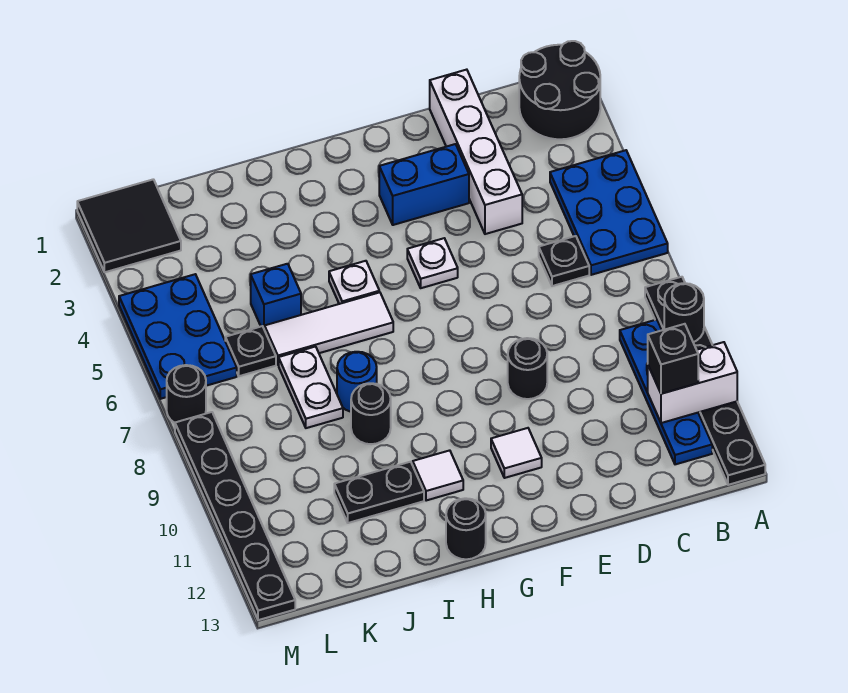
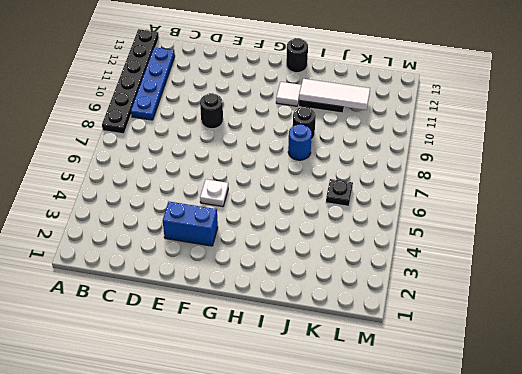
white tile I11:K11 level 2 -> white tile H6:J6 level 1
none -> black round brick A1:B2 level 1
none -> blue plate A4:B6 level 1
none -> black plate C6 level 1

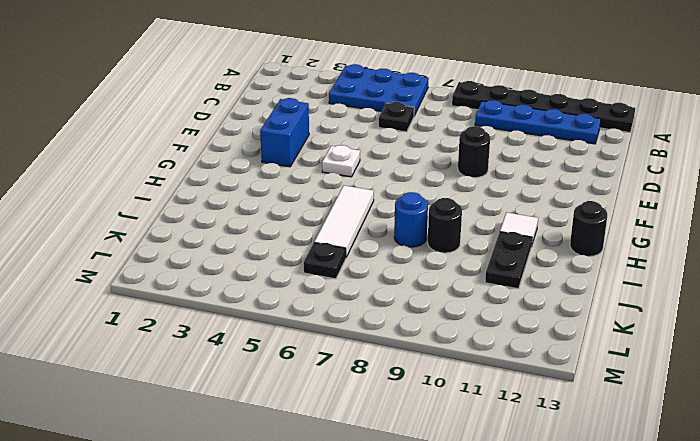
none -> black round brick A1:B2 level 1
none -> white brick D1:D4 level 1
none -> white tile F11 level 1

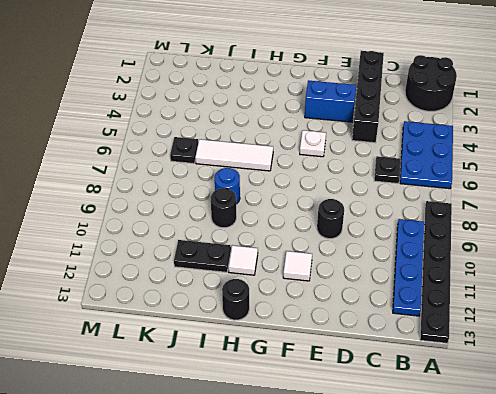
black brick D1:D4 level 1 -> white brick D1:D4 level 1
none -> white plate H5 level 1
none -> blue brick J5 level 1
none -> white plate J7:J8 level 1

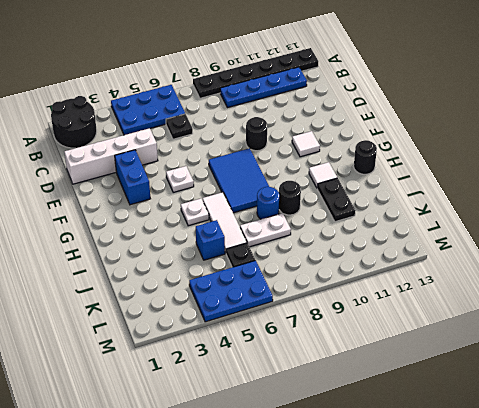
blue tile F7:H8 level 1 -> none
none -> black tile L1:M2 level 1
none -> black round brick M7 level 1
none -> black plate M8:M13 level 1

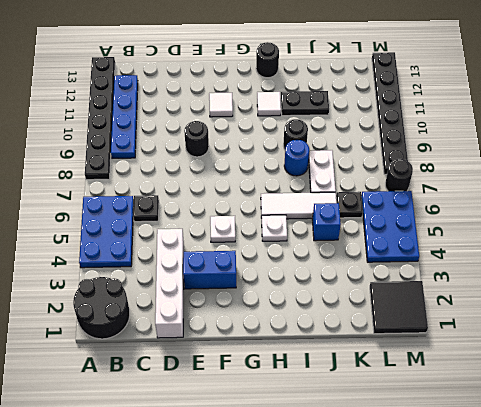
none -> black round brick A9 level 2
none -> white brick A11:B11 level 2
none -> black brick B11 level 3

